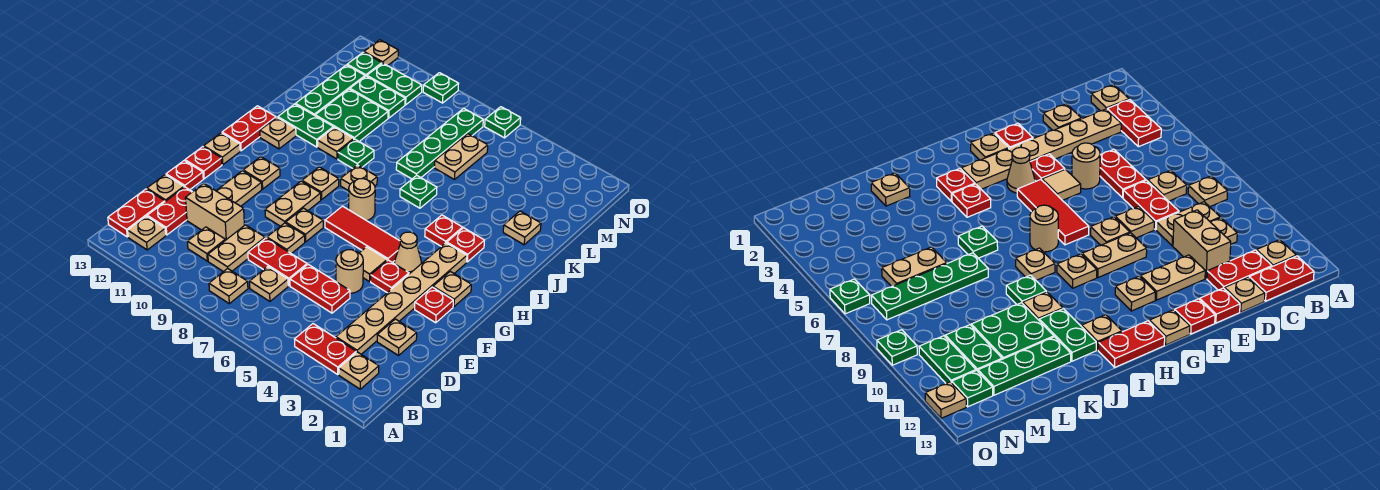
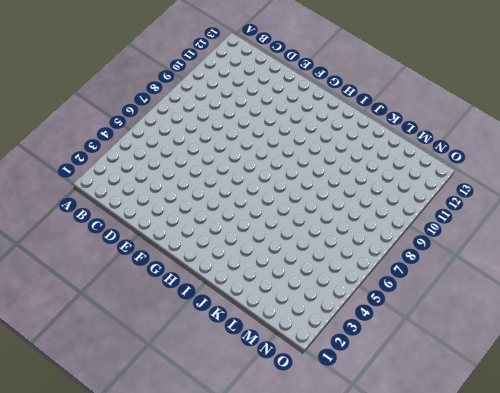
none -> tan plate B2 level 1
none -> red plate B3:B4 level 1
none -> tan plate B8 level 1
none -> tan plate B12 level 1

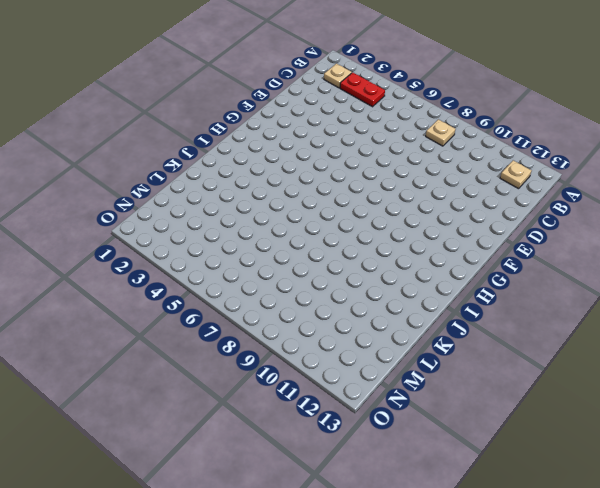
none -> red plate B13:C13 level 1
none -> tan plate C3:H3 level 1
none -> tan plate C7 level 1
none -> tan plate C9:D9 level 1

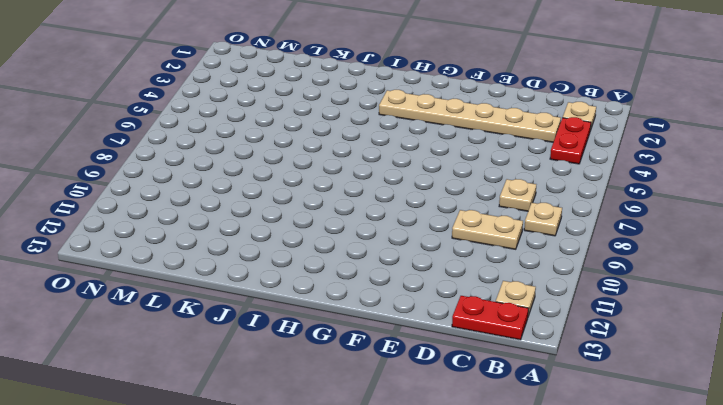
none -> tan plate C10 level 1
none -> red plate C12:D12 level 1
none -> tan plate D2 level 1
none -> red plate D5:D6 level 1

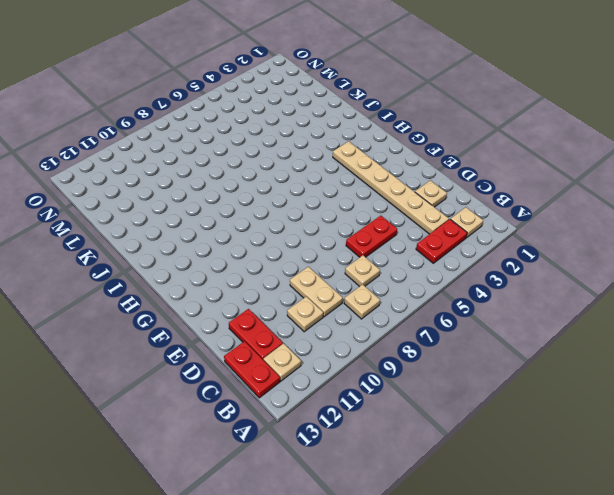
none -> red plate D7:D8 level 1
none -> tan brick D10:D11 level 1
none -> tan plate D13 level 1
none -> tan round brick E5 level 1

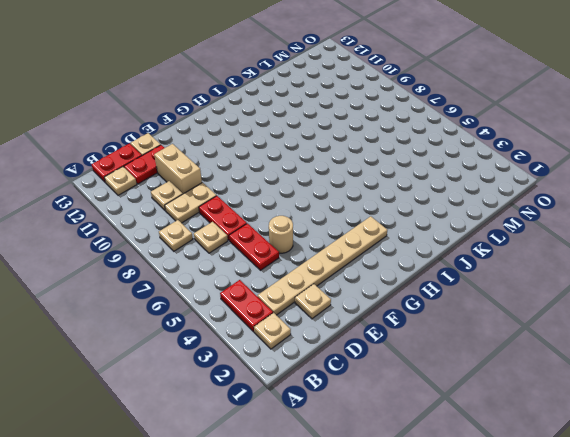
none -> tan plate E8 level 1
none -> tan plate E11:F11 level 1
none -> red plate E13 level 1
none -> red plate F2 level 1

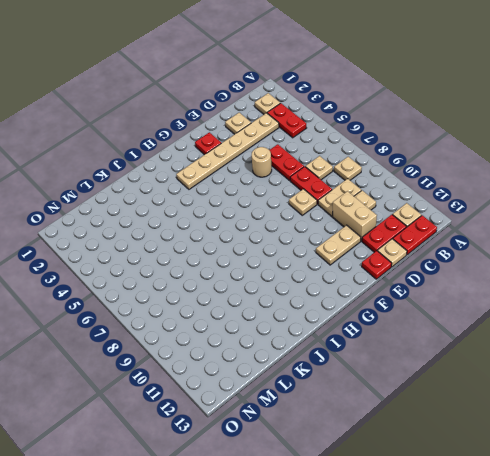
none -> red plate F4 level 1
none -> tan tile F5 level 1
none -> tan plate F8 level 1
none -> tan plate F9:G9 level 1

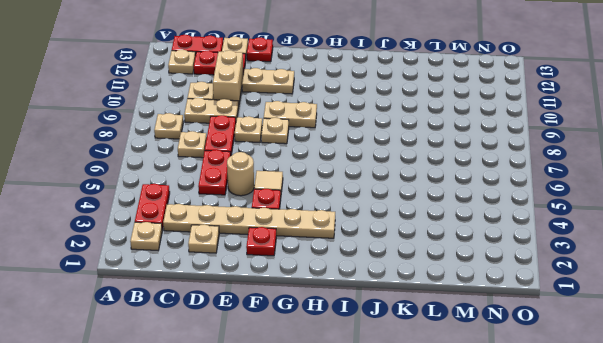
none -> red plate F13 level 1
none -> tan plate G2 level 1
none -> tan cone G4 level 1
none -> red tile G5:G7 level 1

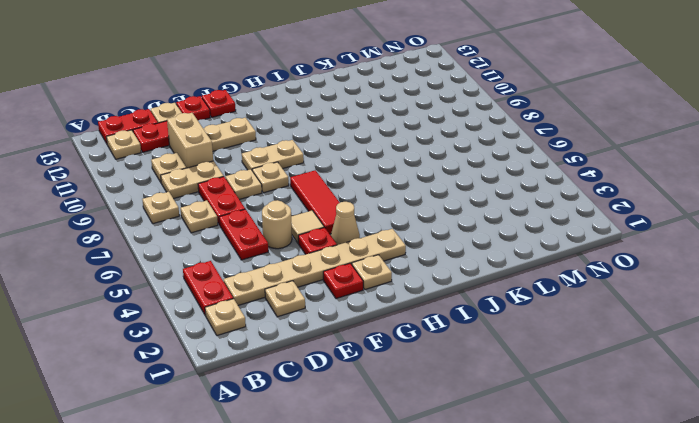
none -> tan plate G11 level 1
none -> tan plate G13 level 1
none -> tan round brick H7 level 1
none -> tan plate H9 level 1

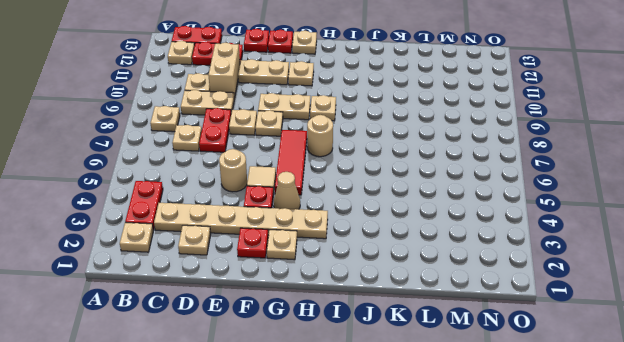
none -> red plate D5:D6 level 1
none -> tan plate D13 level 1
none -> red plate H13:I13 level 1
none -> red plate I3 level 1

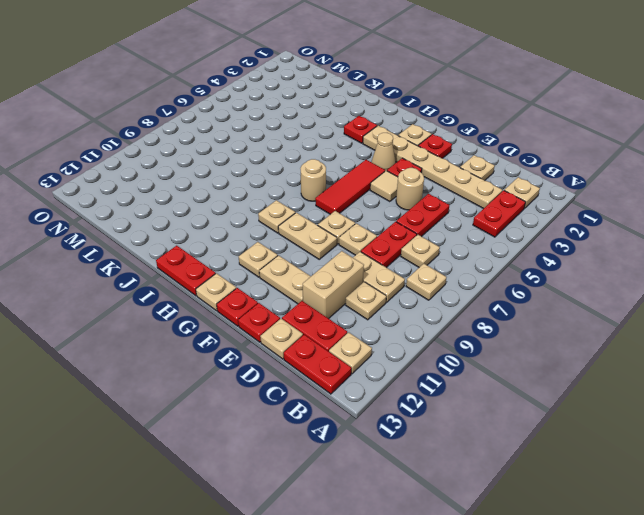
none -> red plate I4 level 1
none -> tan plate I8 level 1
none -> tan plate I12 level 1
none -> green plate J6 level 1

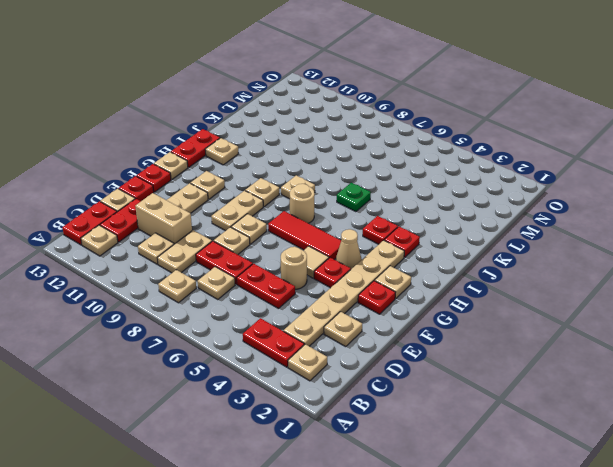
none -> green plate J9 level 1
none -> tan plate J10 level 1
none -> green plate J11:J12 level 1
none -> tan plate K2 level 1

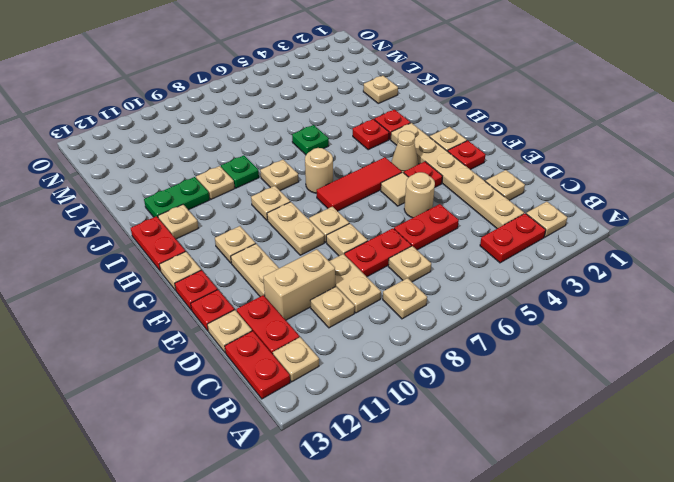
none -> green plate K7:N7 level 1
none -> green plate K10:L11 level 1
none -> green plate K12:M12 level 1
none -> tan plate L6:M6 level 1

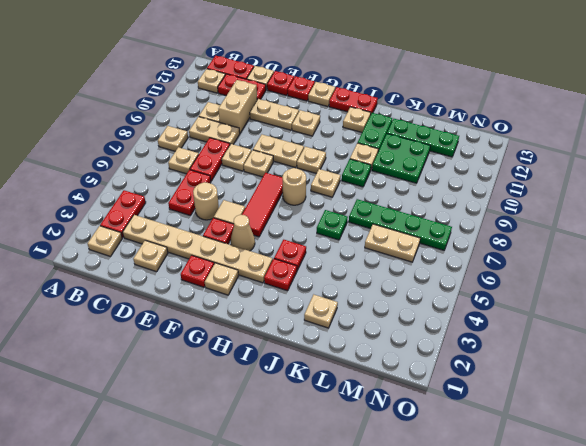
none -> green plate M10:M11 level 1
none -> green plate N10:N11 level 1
none -> green plate N12 level 1
none -> green plate O6 level 1

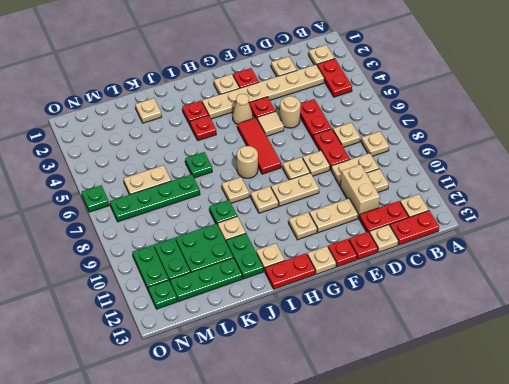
none -> green plate O9 level 1
none -> tan plate O12 level 1

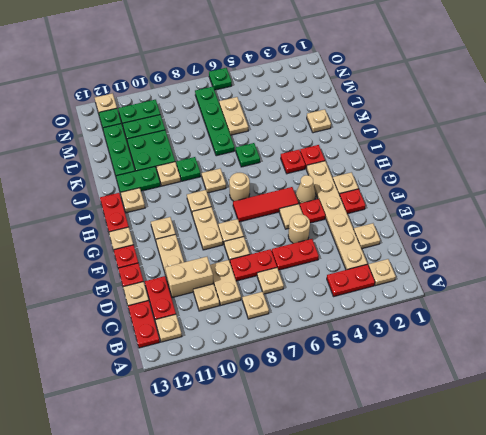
none -> green plate O9 level 1

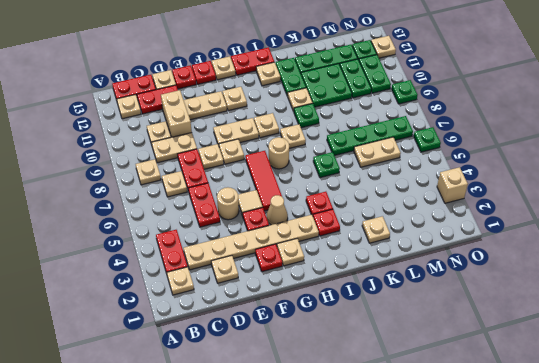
tan brick O3 level 1 -> none

